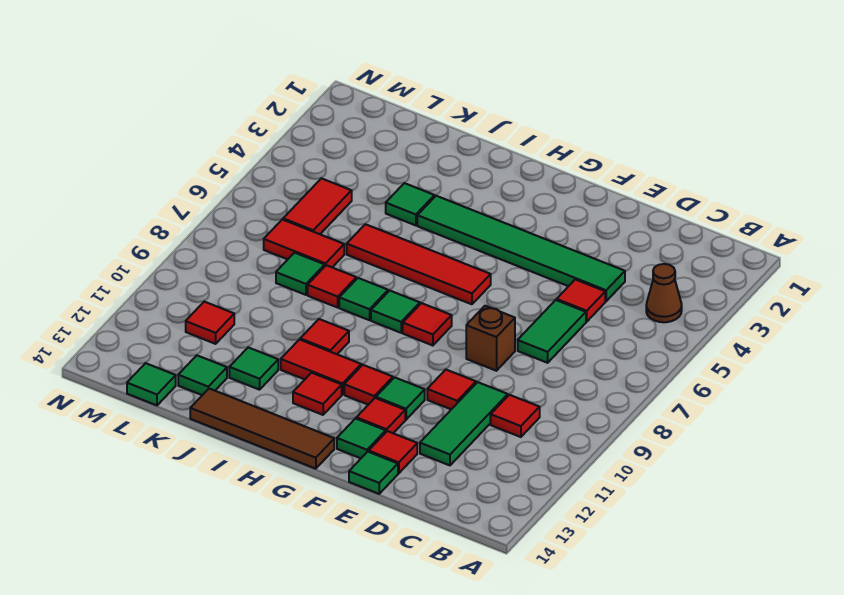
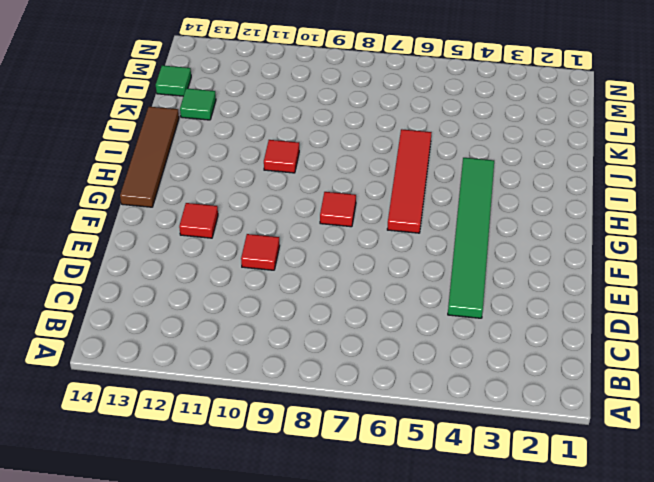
none -> brown cone B4 level 1
none -> red tile C10 level 1
none -> red tile D5 level 1
none -> green tile D6:D7 level 1

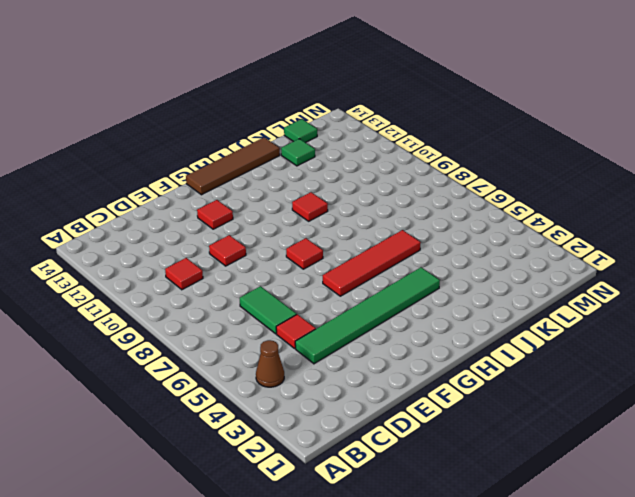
none -> green tile D10:D12 level 1
none -> brown brick E8 level 1
none -> red tile E13 level 1
none -> green tile E14 level 1

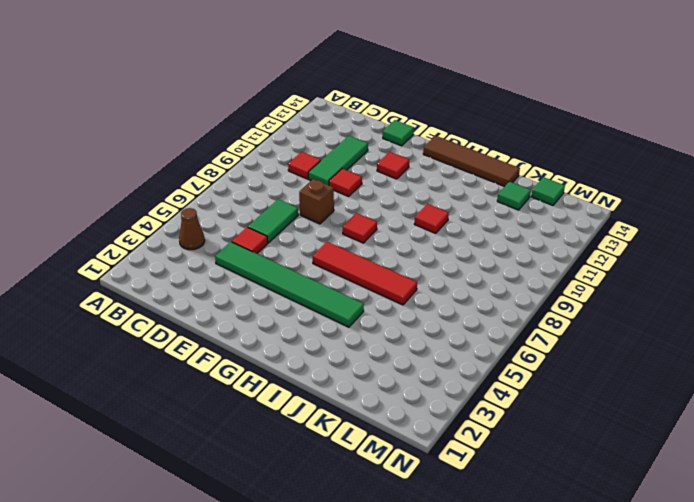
none -> red tile E13 level 1
none -> green tile F11 level 1
none -> green tile F13 level 1
none -> red tile G11 level 1

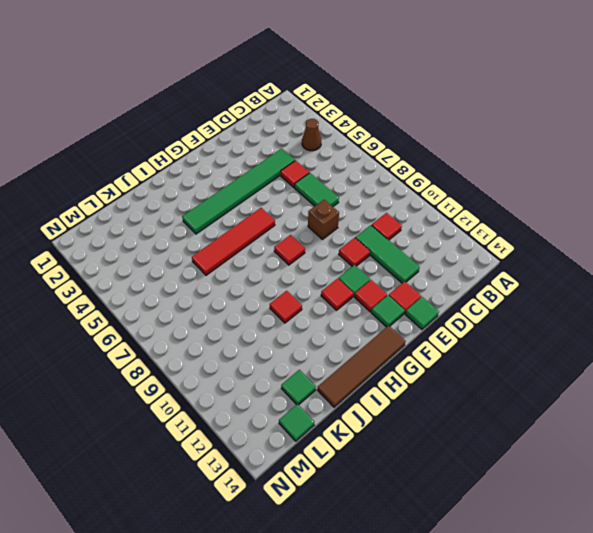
none -> green tile H8 level 1
none -> red tile H11:I11 level 1
none -> red tile H12 level 1
none -> green tile I8 level 1

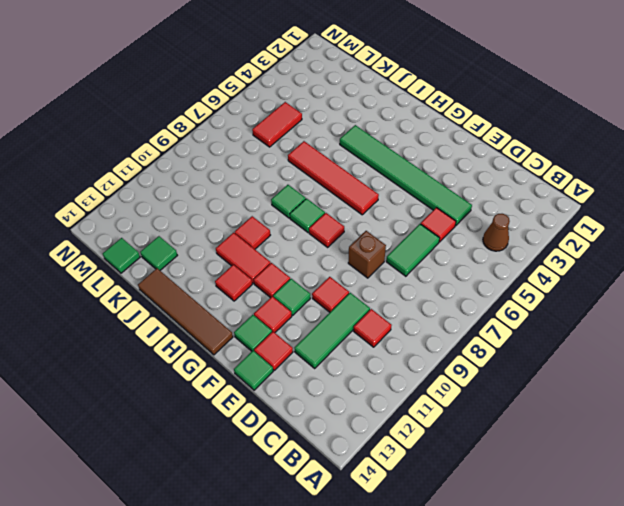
none -> green tile J4 level 1
none -> red tile J8 level 1
none -> green tile J12 level 1
none -> red tile K7:L7 level 1

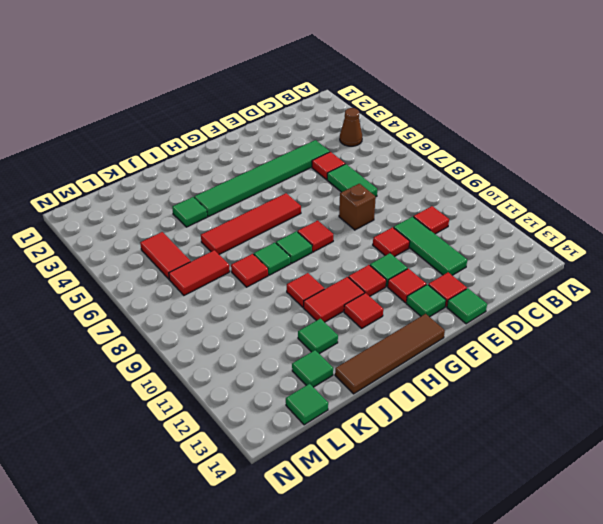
none -> green tile K8 level 1
none -> red tile L11 level 1

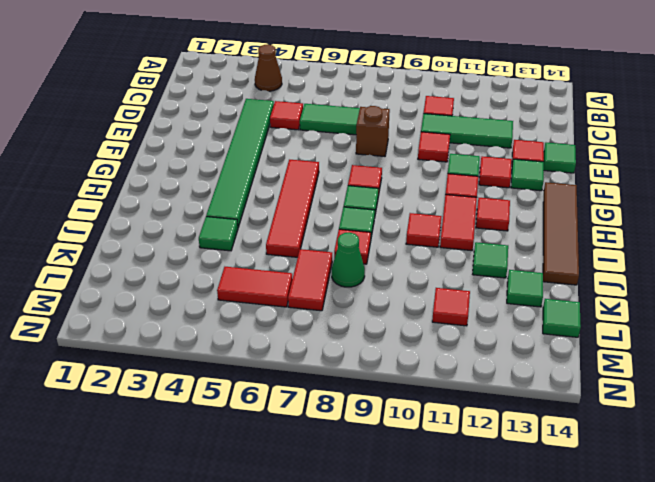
green cone K8 level 1 -> green tile K8 level 1

